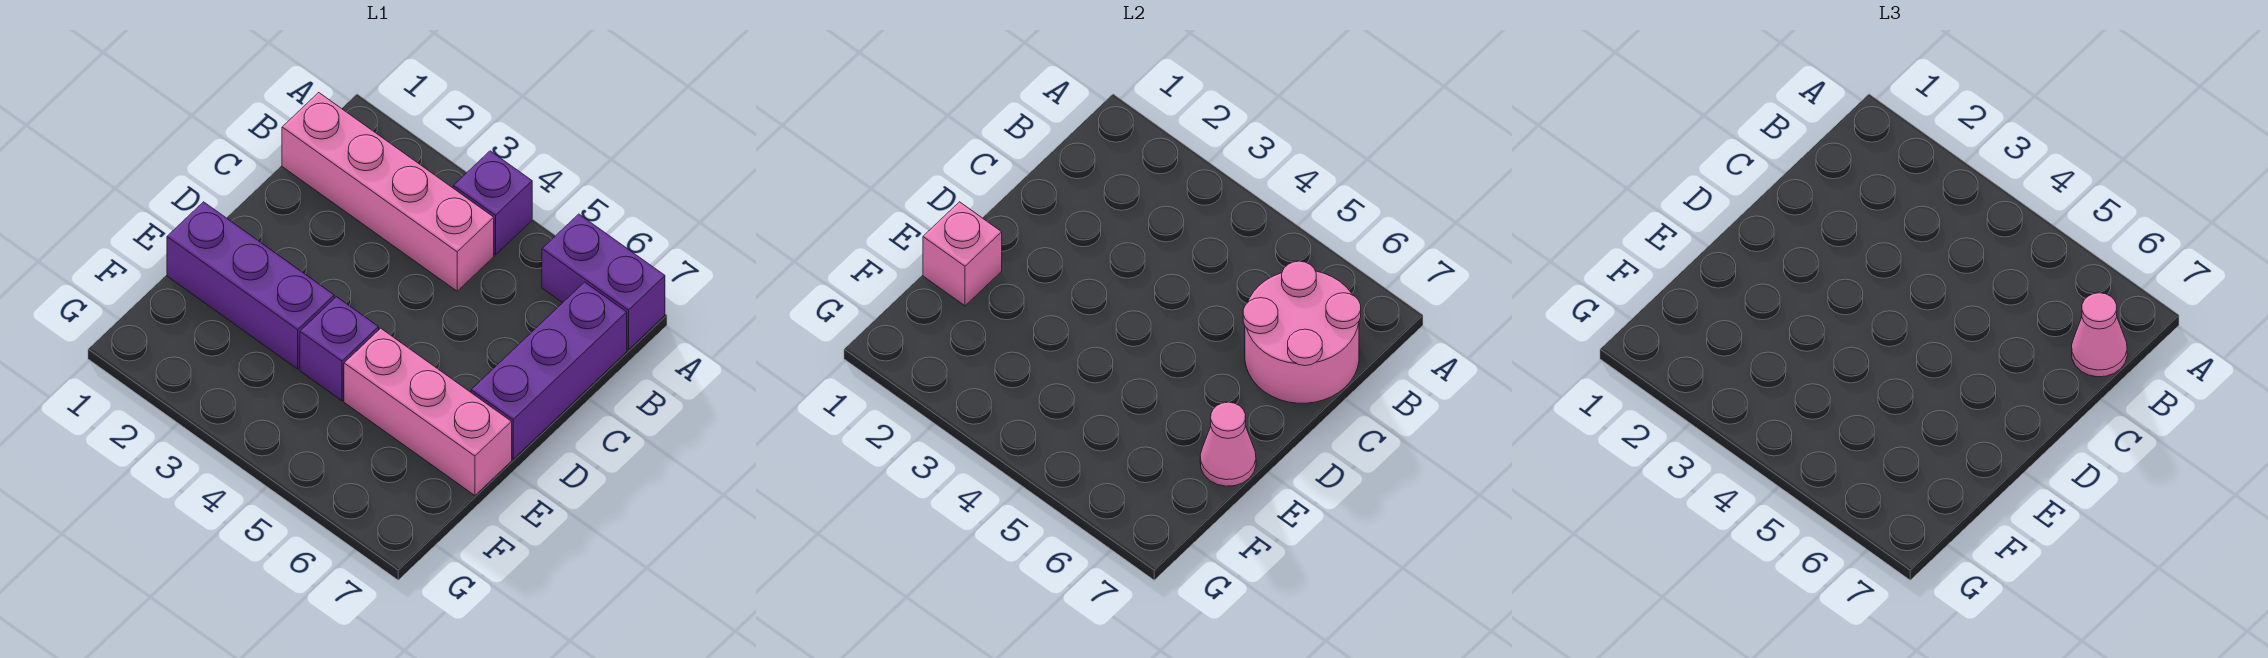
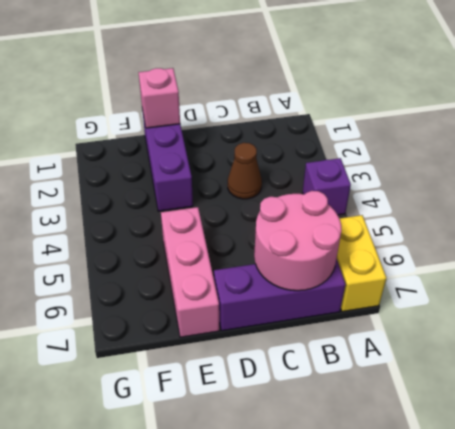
yellow brick A6:A7 level 1 -> purple brick A6:A7 level 1
brown cone C3 level 1 -> none
none -> pink brick B1:B4 level 1
none -> purple brick E4 level 1

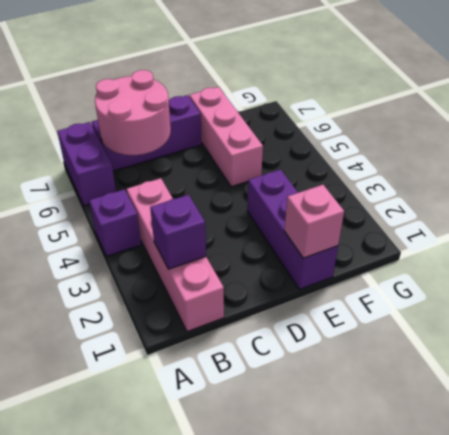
purple brick B2 level 2 -> purple brick E4 level 1
none -> pink cone E7 level 2
none -> pink cone B7 level 3

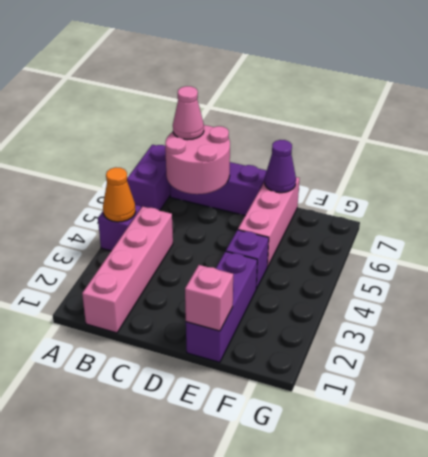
orange cone A4 level 2 -> none
purple cone E7 level 2 -> pink cone E7 level 2

